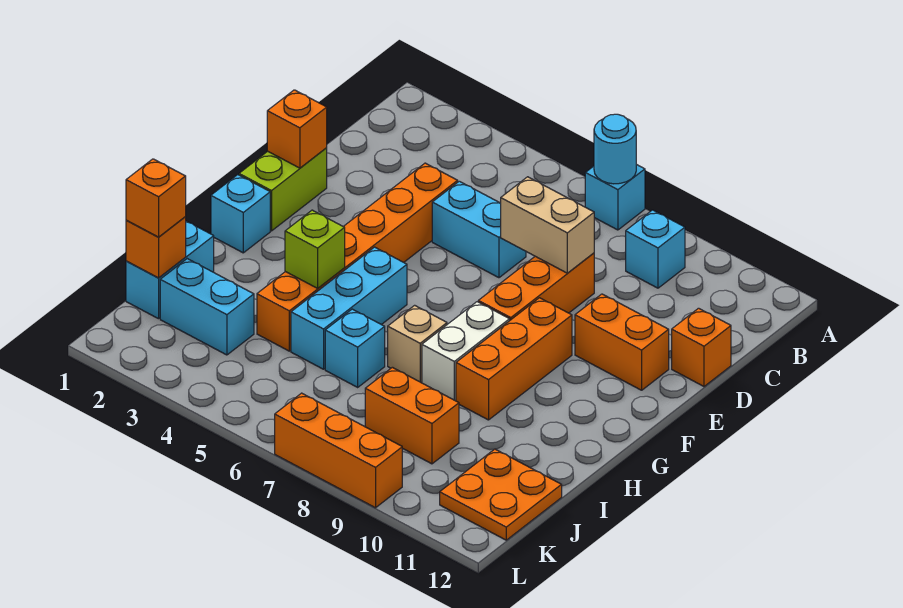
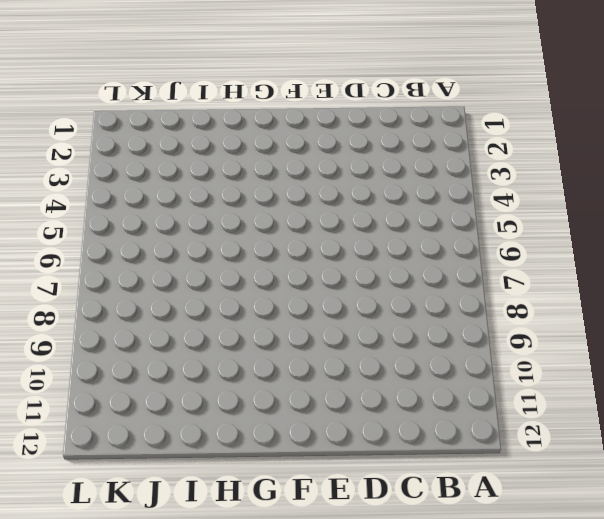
none -> cyan brick A7 level 1
none -> cyan brick B9 level 1
none -> orange brick D4:I4 level 1

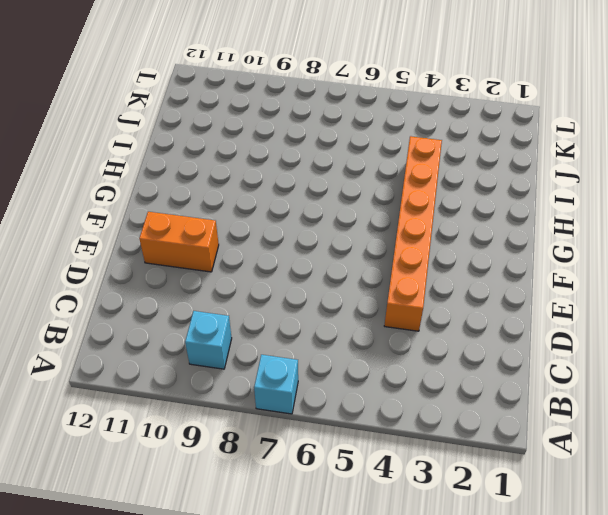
none -> cyan brick D5:D6 level 1
none -> orange brick D8:F8 level 1
none -> orange brick D12 level 1

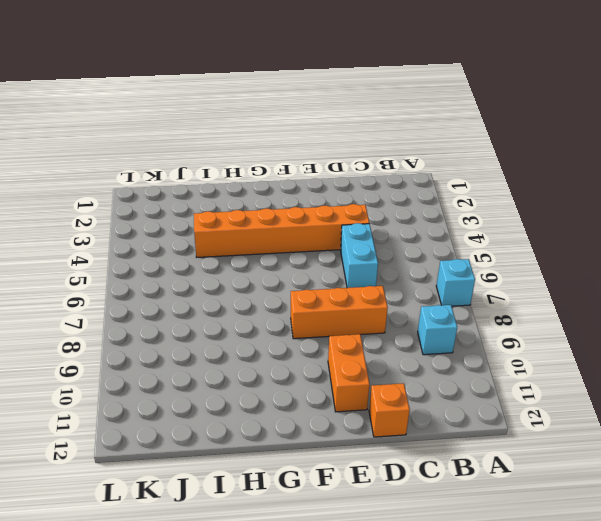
none -> lime brick E1:F1 level 1
none -> orange brick F9:H9 level 1
none -> cyan brick G1 level 1

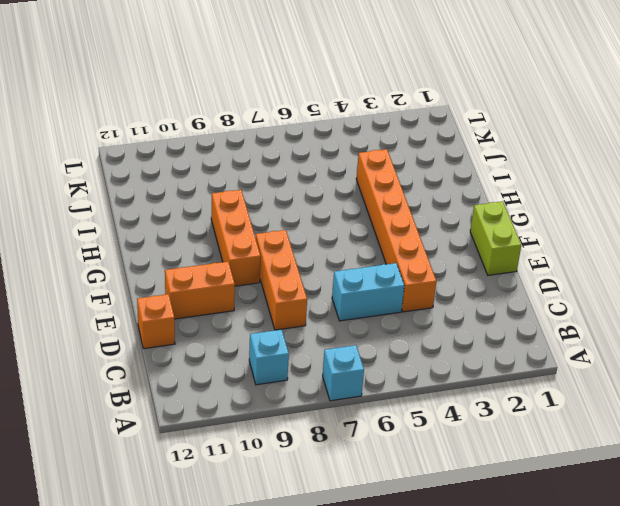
none -> cyan brick G1 level 1
none -> cyan brick G5:I5 level 1
none -> white brick G8:H8 level 1

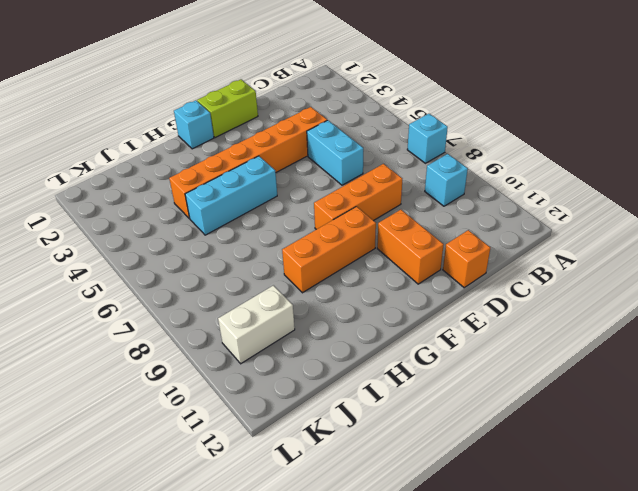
white brick J10:K10 level 1 -> white brick G8:H8 level 1
none -> tan brick H7 level 1
none -> cyan brick I1:J1 level 1
none -> cyan brick I6 level 1

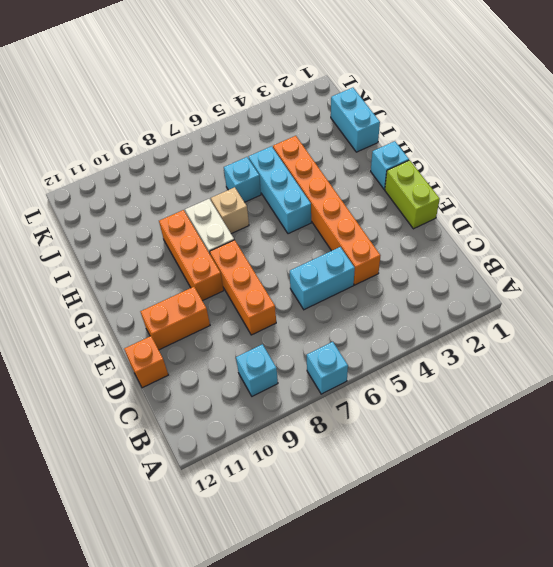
none -> cyan brick J2:J3 level 1
none -> orange brick J8:J9 level 1
none -> orange plate J11:K12 level 1

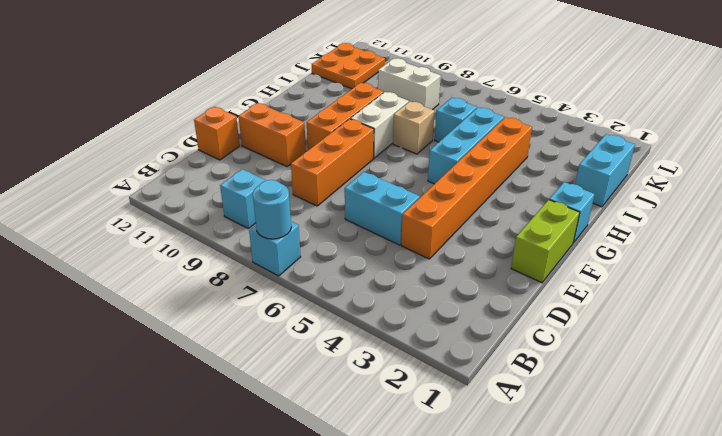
white brick J8:J9 level 1 -> orange brick J8:J9 level 1
none -> cyan brick J2:J3 level 1
none -> orange brick L7:L9 level 1
none -> tan brick D7:D8 level 2

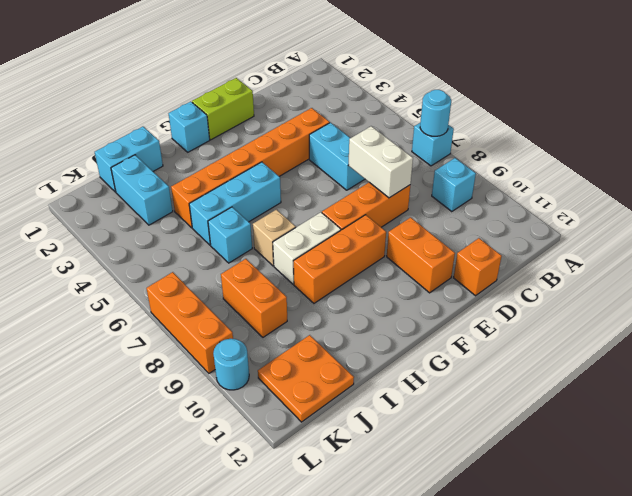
white brick D7:D8 level 2 -> tan brick D7:D8 level 2
cyan round brick L10 level 1 -> none
none -> orange brick E1 level 2
none -> lime brick H4 level 2
none -> orange brick J1 level 2

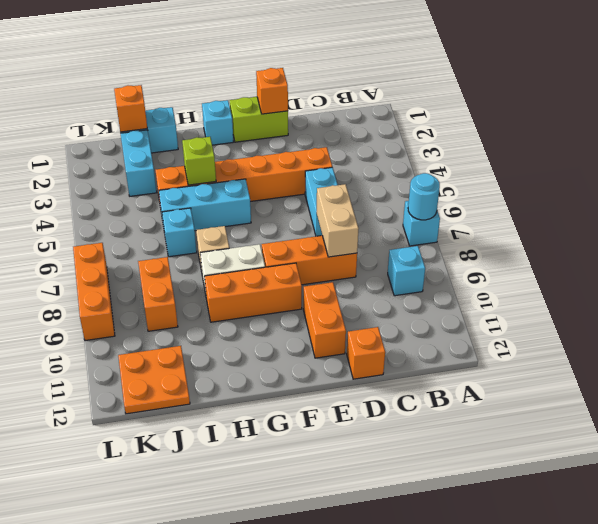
none -> orange brick J1 level 3

